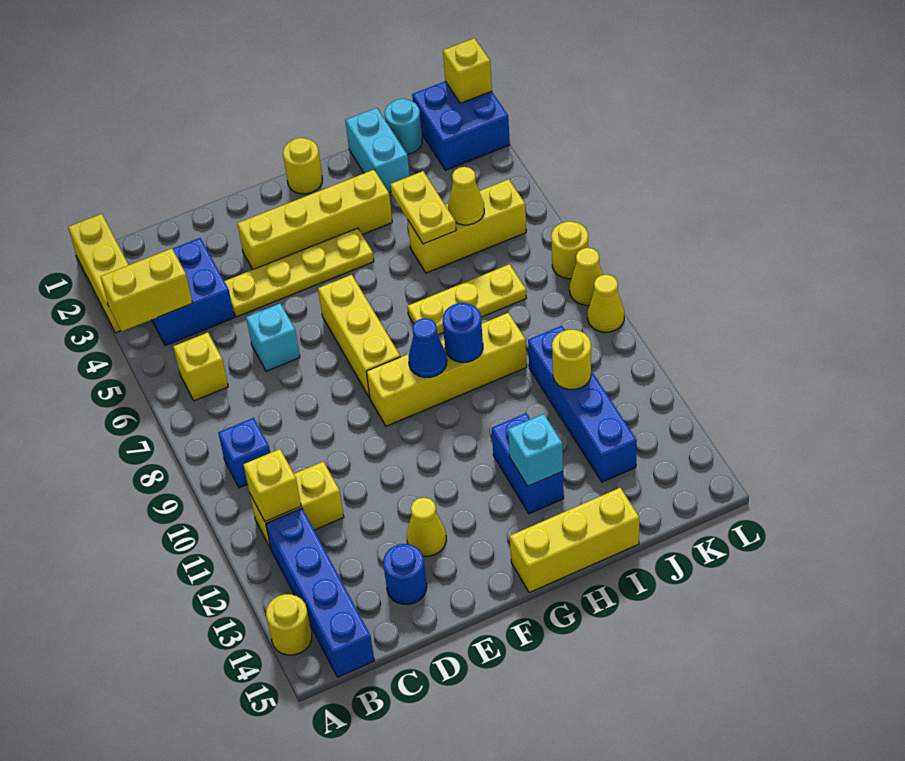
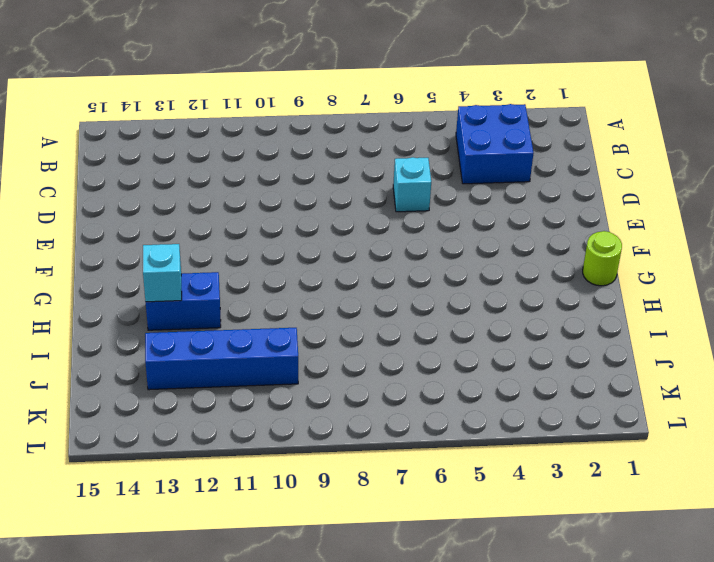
lime round brick G1 level 1 -> yellow round brick G1 level 1
none -> yellow brick A1:A3 level 1
none -> yellow round brick A14 level 1
none -> yellow brick B6 level 1
none -> blue brick B9 level 1

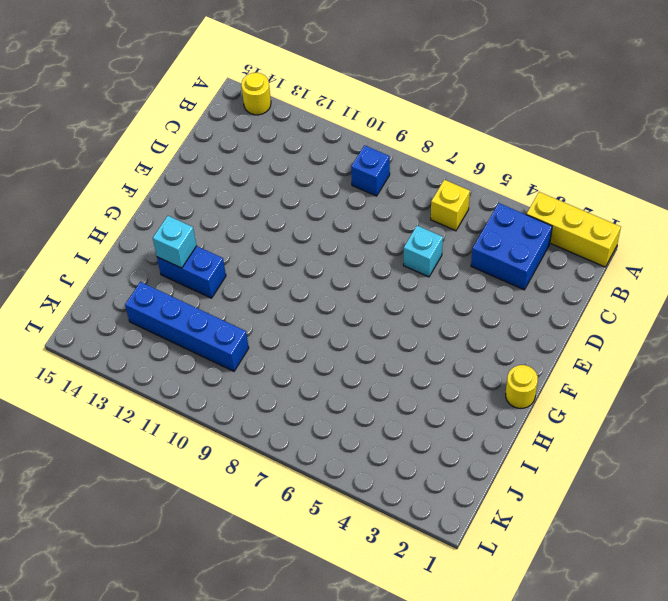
none -> yellow brick B11:C11 level 1
none -> blue brick B12:B15 level 1
none -> yellow plate D4:G4 level 1
none -> blue round brick D14 level 1

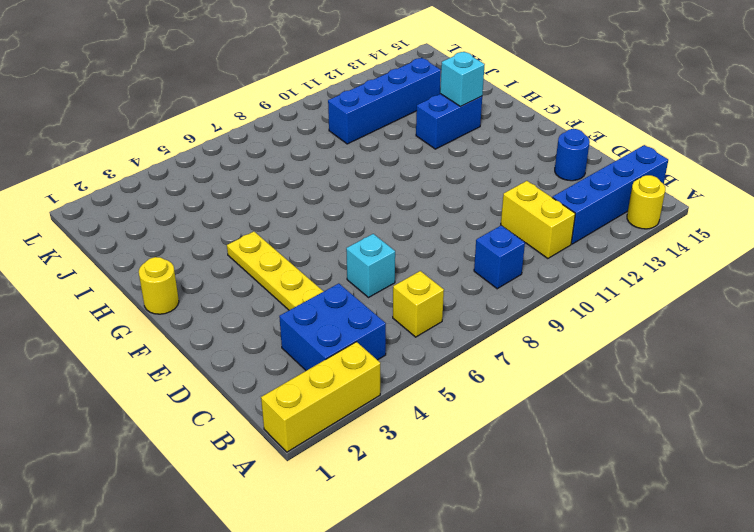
none -> yellow brick E3:H3 level 1
none -> yellow cone E13 level 1
none -> yellow brick F6:F8 level 1
none -> yellow brick F9:I9 level 1

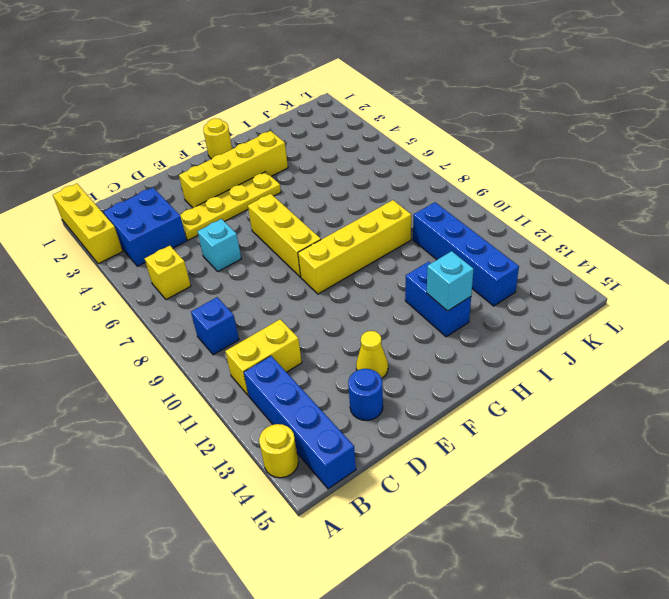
none -> yellow brick G15:I15 level 1
none -> yellow plate H7:J7 level 1
none -> cyan brick I1:I2 level 1
none -> yellow brick I5:K5 level 1

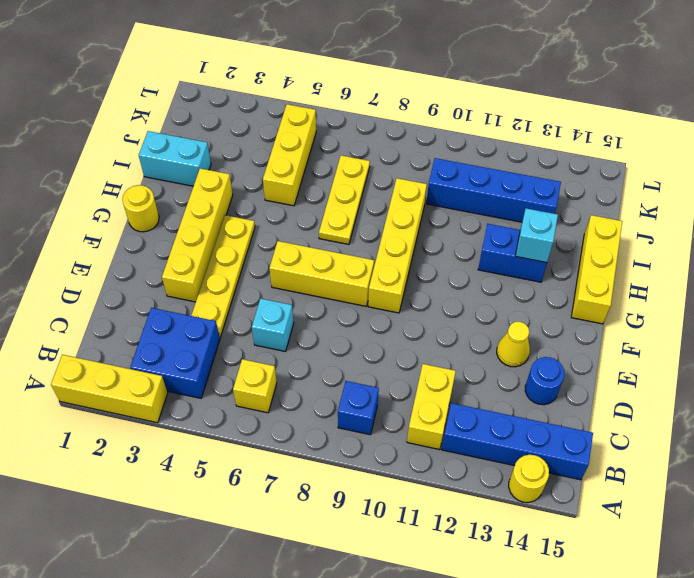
none -> cyan round brick J1 level 1
none -> blue brick K1:L2 level 1
none -> yellow round brick L7 level 1
none -> yellow cone L8 level 1

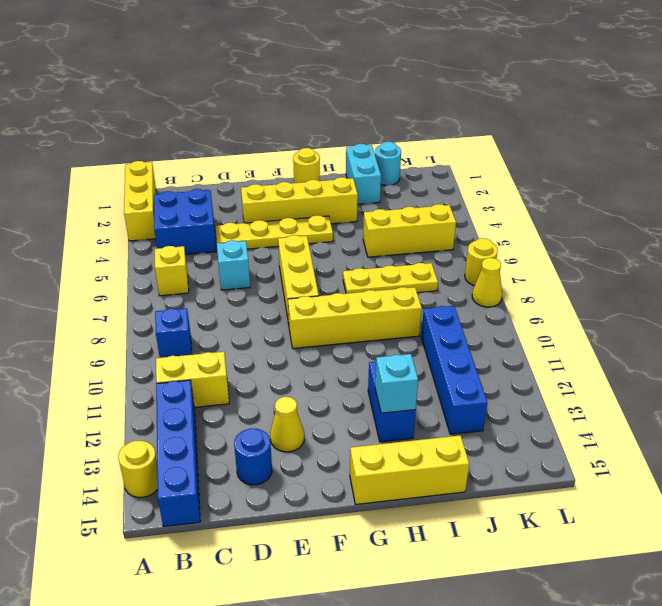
none -> blue brick K1:L2 level 1
none -> yellow cone L9 level 1
none -> yellow brick A4:B4 level 2
none -> yellow brick B11 level 2

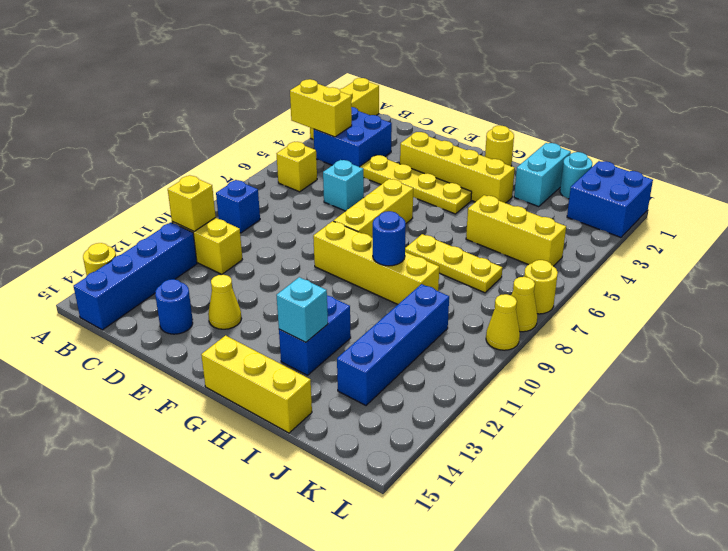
none -> blue cone G9 level 2
none -> yellow plate I4:I5 level 2
none -> yellow cone J5 level 2
none -> yellow round brick J11 level 2

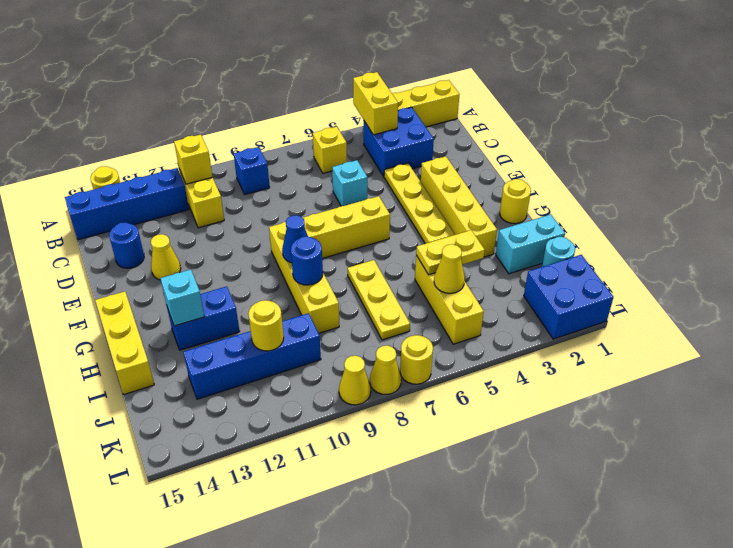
none -> yellow brick L1 level 2

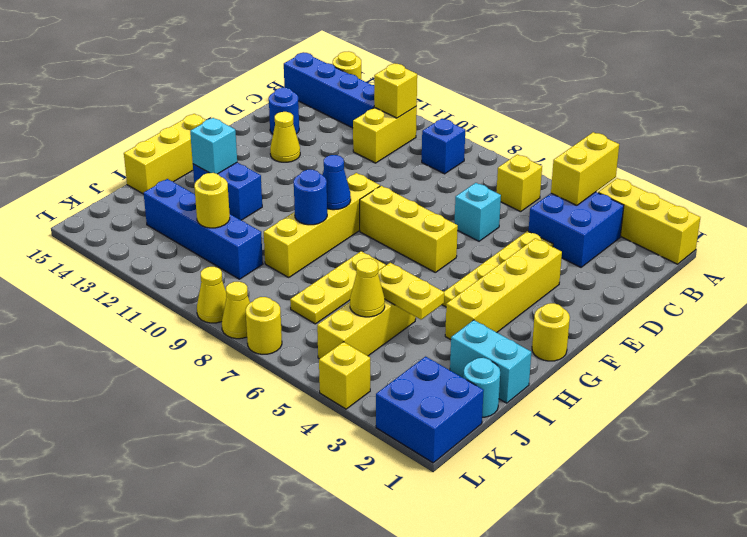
yellow brick L4 level 1 -> yellow brick L1 level 2

